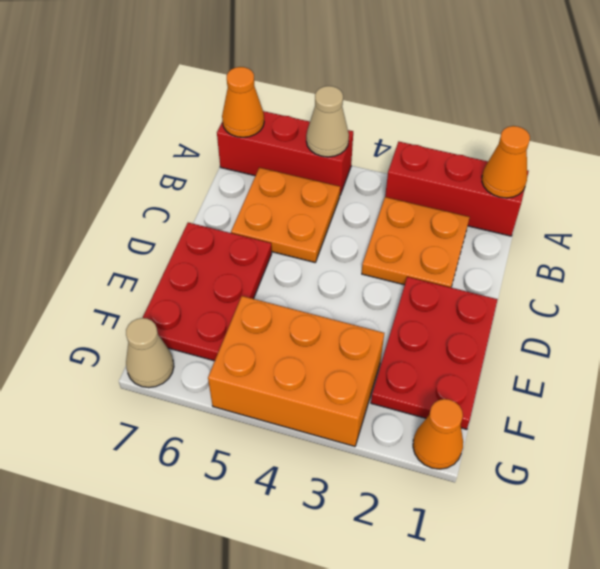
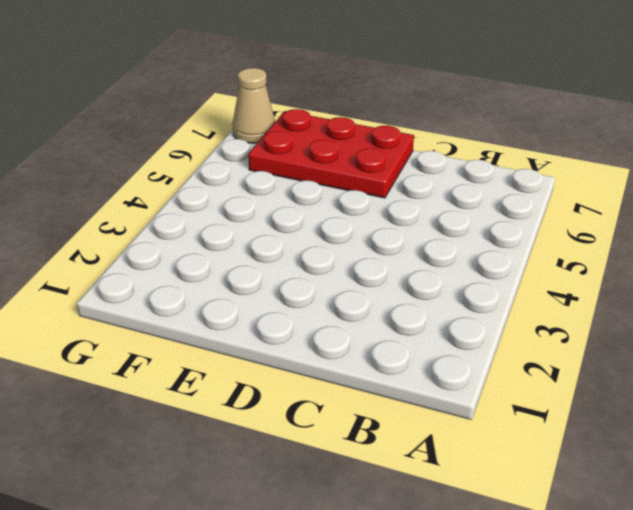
none -> red brick A1:A3 level 1
none -> red brick A5:A7 level 1
none -> orange plate B2:C3 level 1

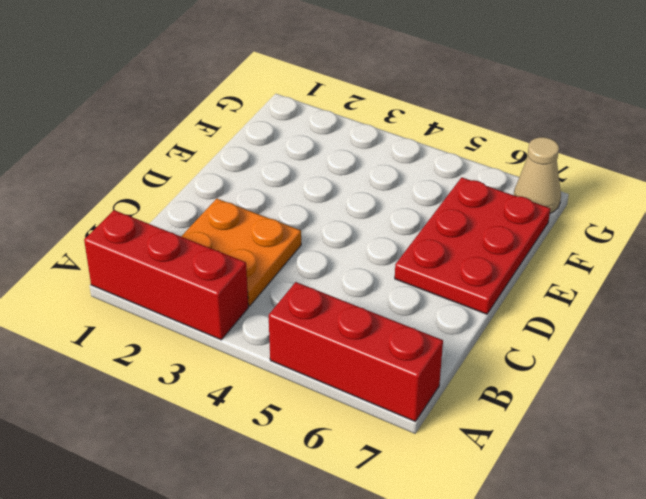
none -> orange plate B5:C6 level 1
none -> red plate D1:F2 level 1
none -> orange brick F3:G5 level 1

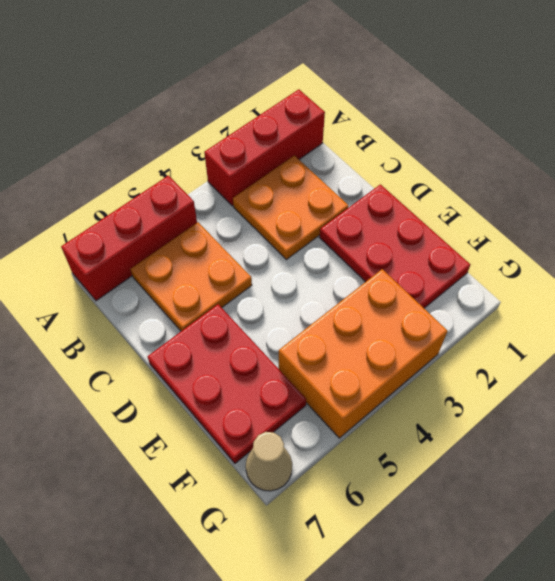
none -> orange cone G1 level 1
none -> orange cone A1 level 2
none -> tan cone A5 level 2

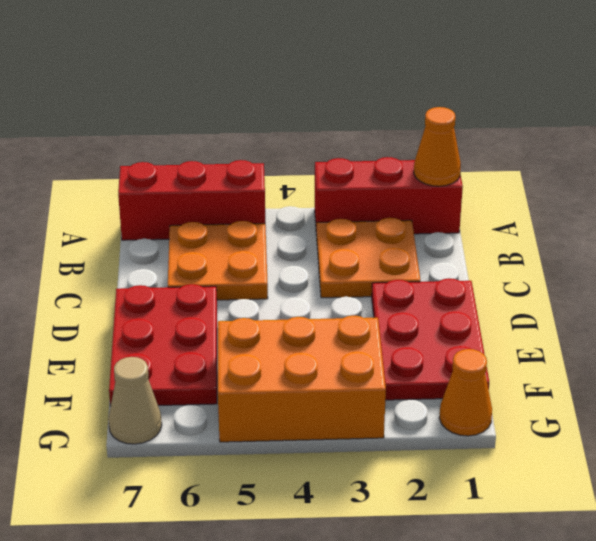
none -> tan cone A5 level 2
none -> orange cone A7 level 2

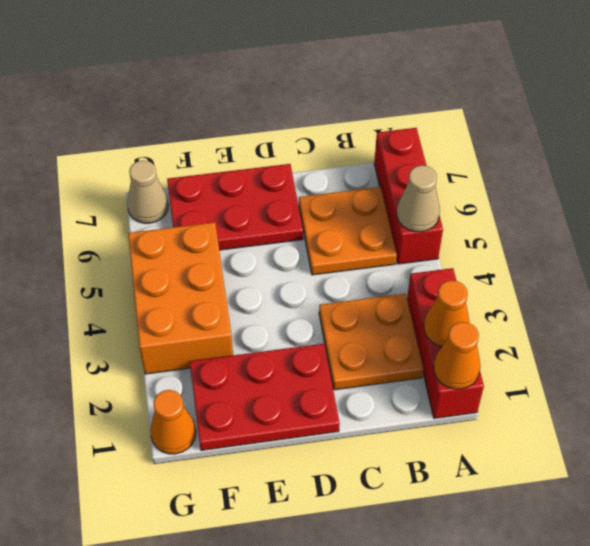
orange cone A2 level 2 -> orange cone A7 level 2

